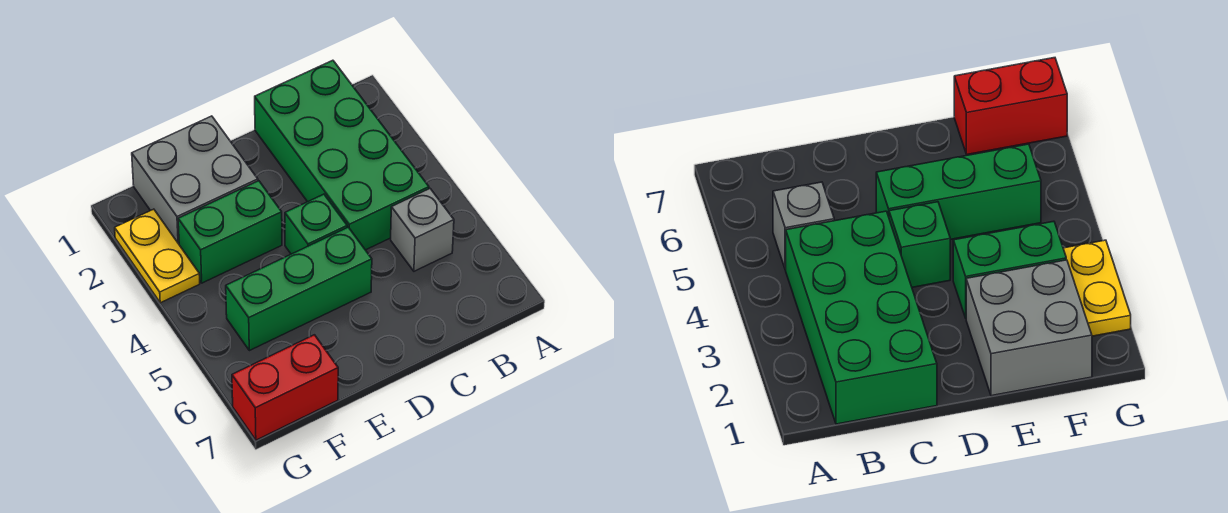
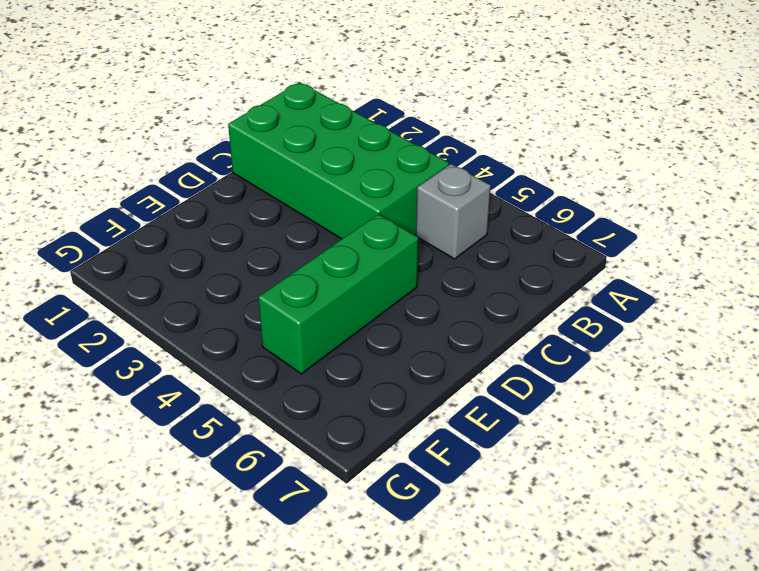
none -> green brick D4 level 1
none -> grey brick E1:F2 level 1

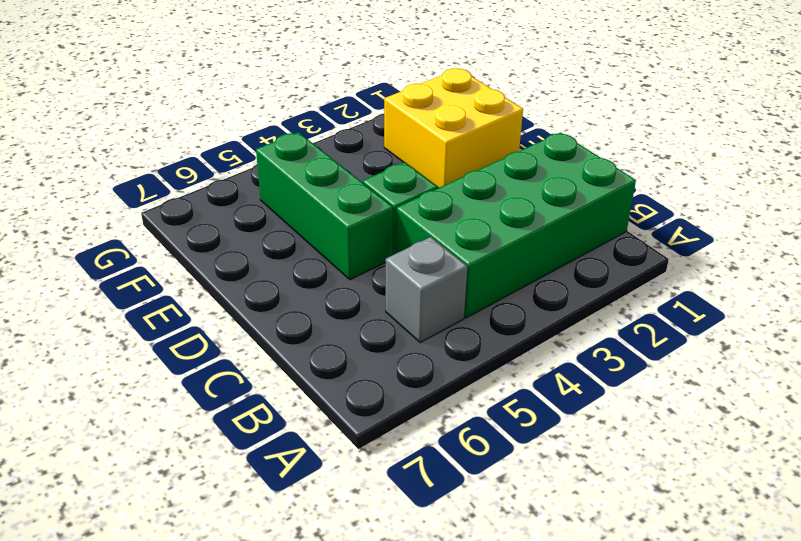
yellow brick E1:F2 level 1 -> grey brick E1:F2 level 1
none -> green brick E3:F3 level 1
none -> red brick F7:G7 level 1

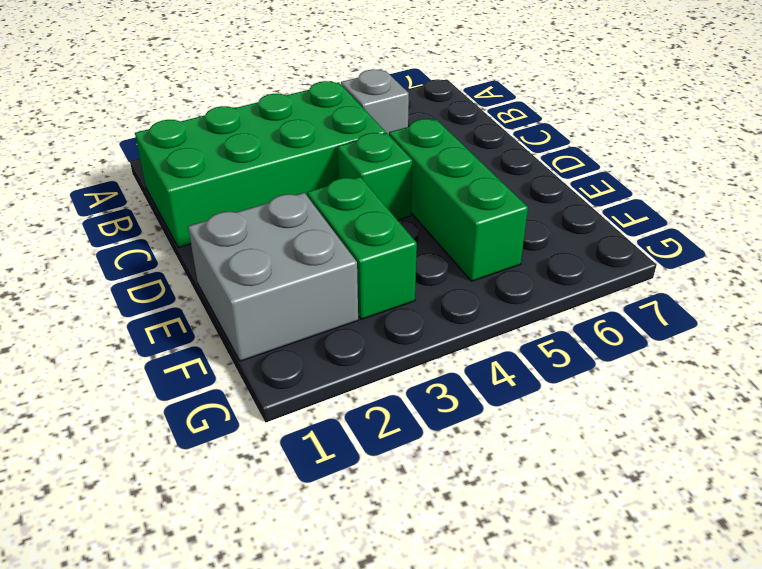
none -> red brick F7:G7 level 1
none -> yellow plate G2:G3 level 1

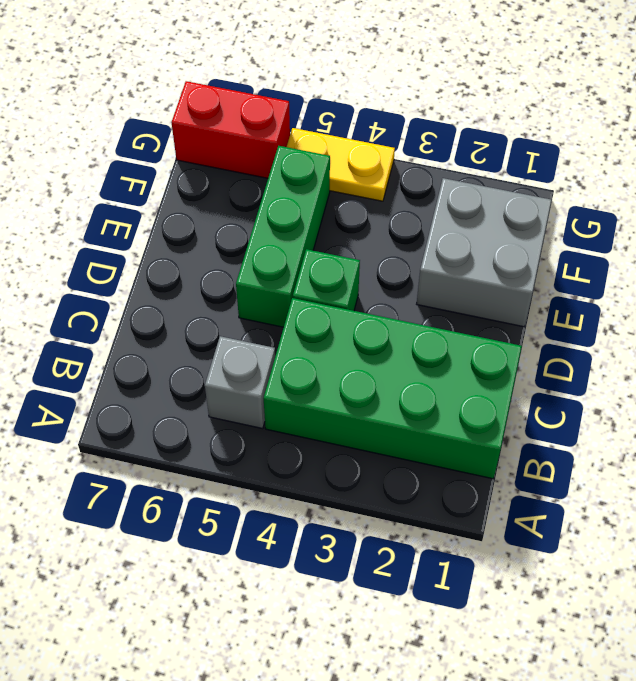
yellow plate G4:G5 level 1 -> yellow plate G2:G3 level 1
red brick G6:G7 level 1 -> red brick F7:G7 level 1
none -> green brick E3:F3 level 1

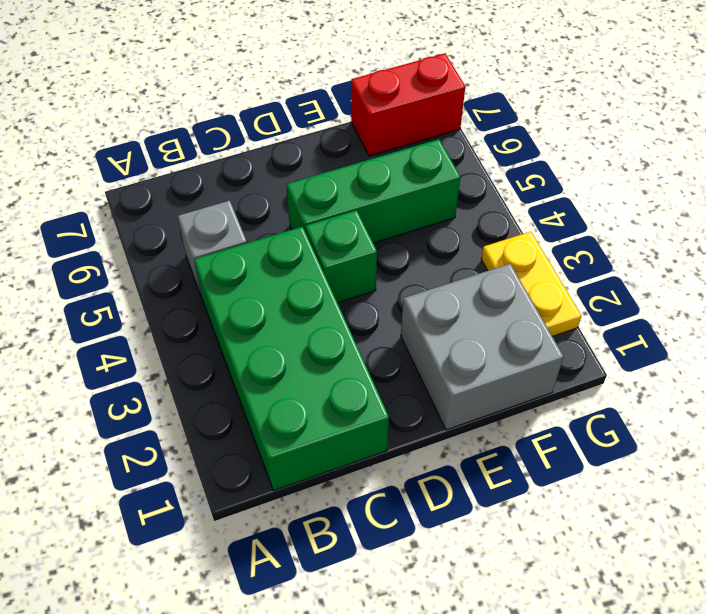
none -> green brick E3:F3 level 1

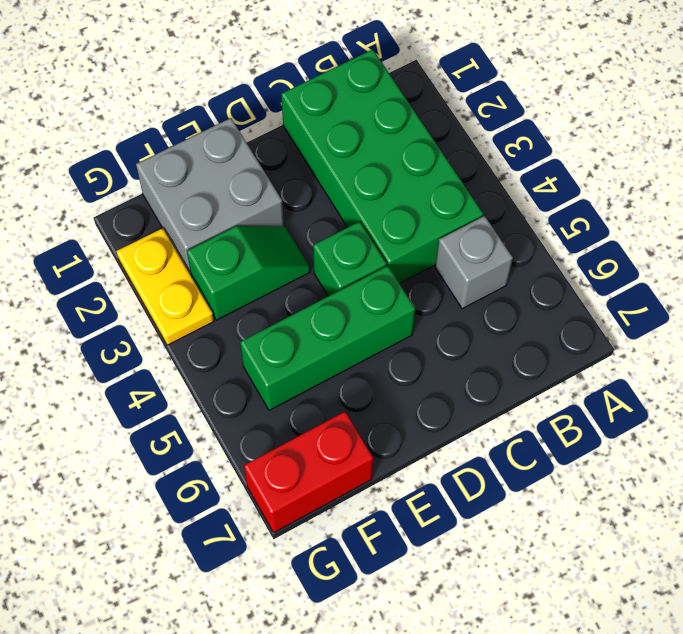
green slope E3:F3 level 1 top F -> green brick E3:F3 level 1

